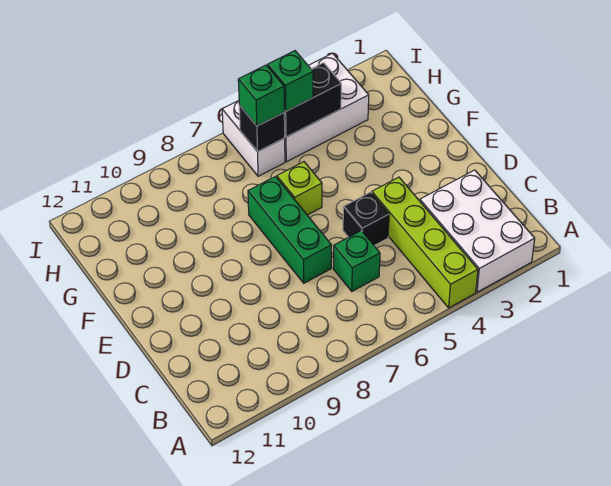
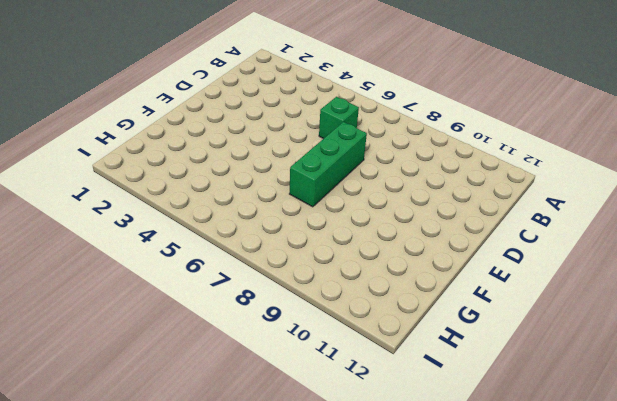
none -> white brick A2:C3 level 1
none -> lime brick A4:D4 level 1
none -> black brick D5 level 1

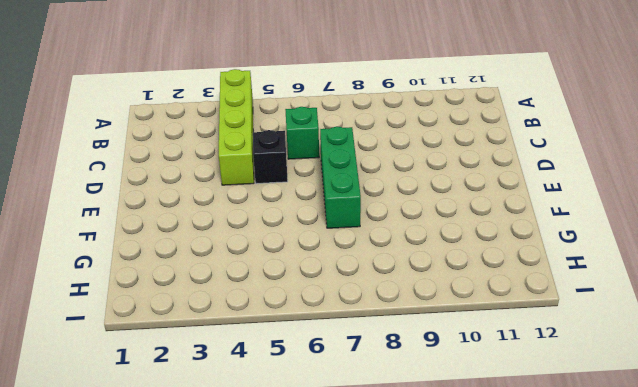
none -> white brick A2:C3 level 1
none -> lime brick F6 level 1
none -> white brick H3:I5 level 1

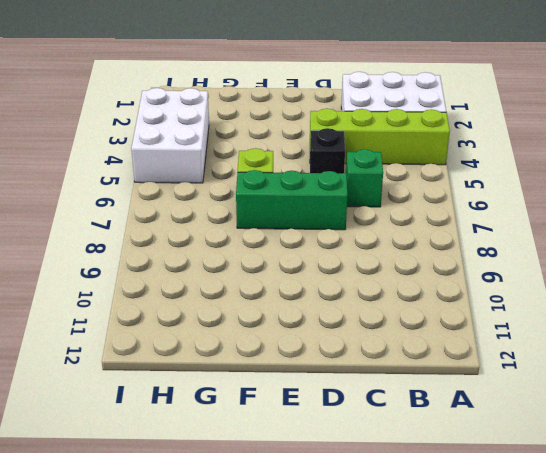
none -> white brick H6:I6 level 1
none -> black brick H4:H5 level 2
none -> black brick H6 level 2

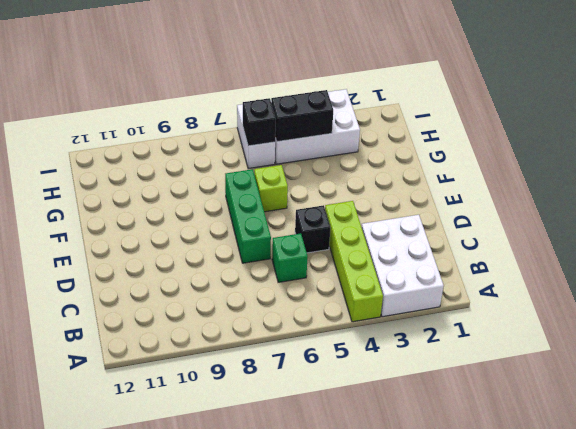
none -> green brick H5 level 3
none -> green brick H6 level 3

